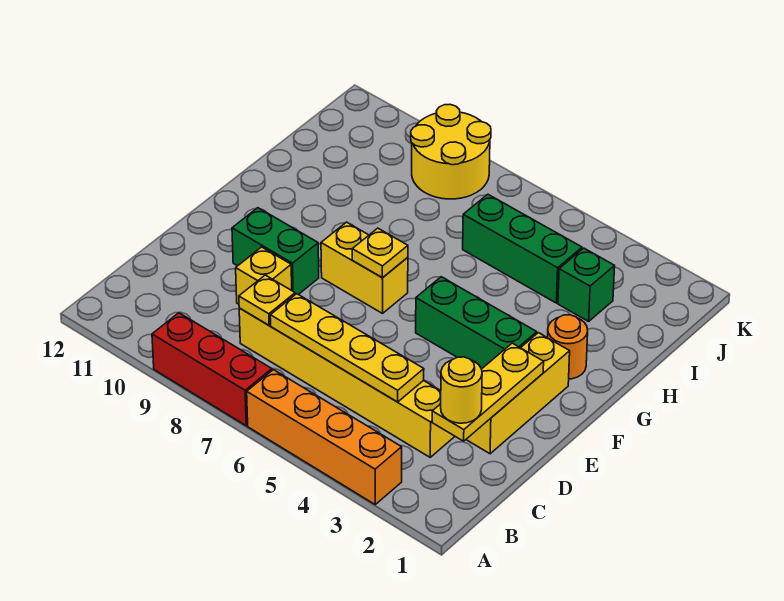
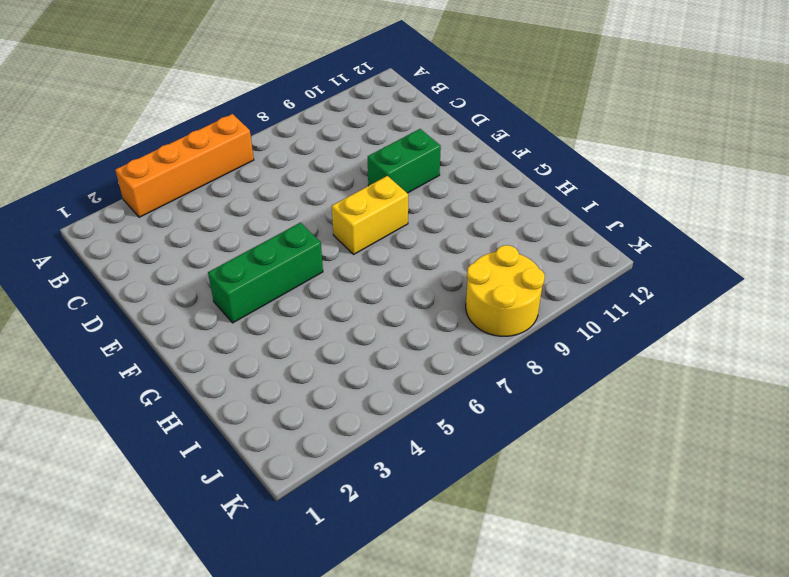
none -> red brick A7:A9 level 1
none -> yellow brick C3:C8 level 1
none -> yellow brick D2:F2 level 1

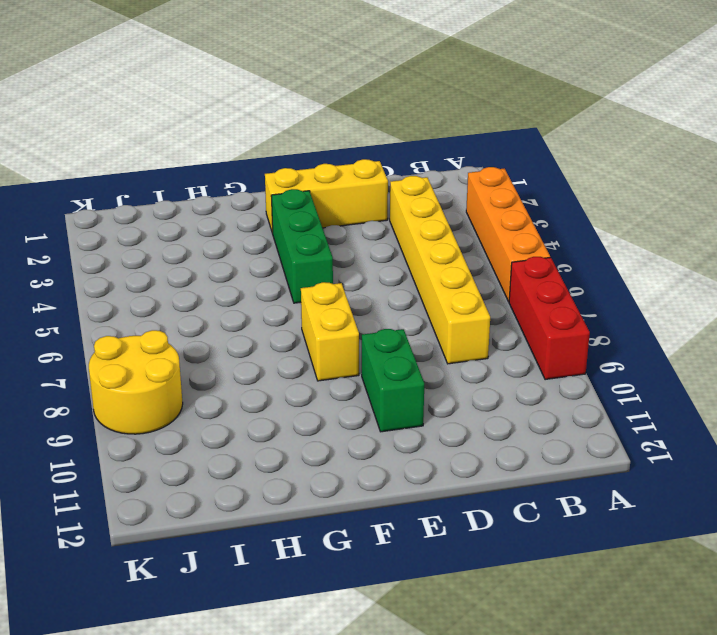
none -> yellow brick D9 level 1
none -> orange round brick G2 level 1
none -> green brick I3 level 1

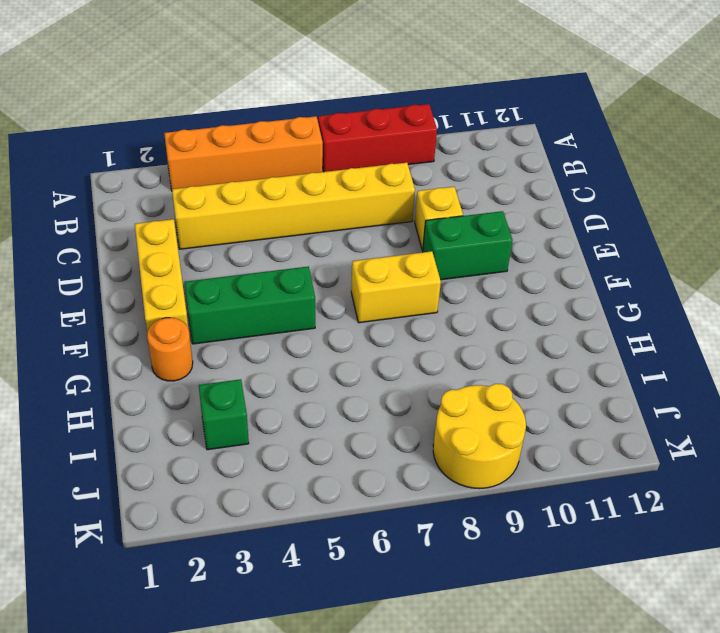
none -> green brick I4:I6 level 1
none -> yellow plate C2:E2 level 2
none -> yellow plate C4:C7 level 2

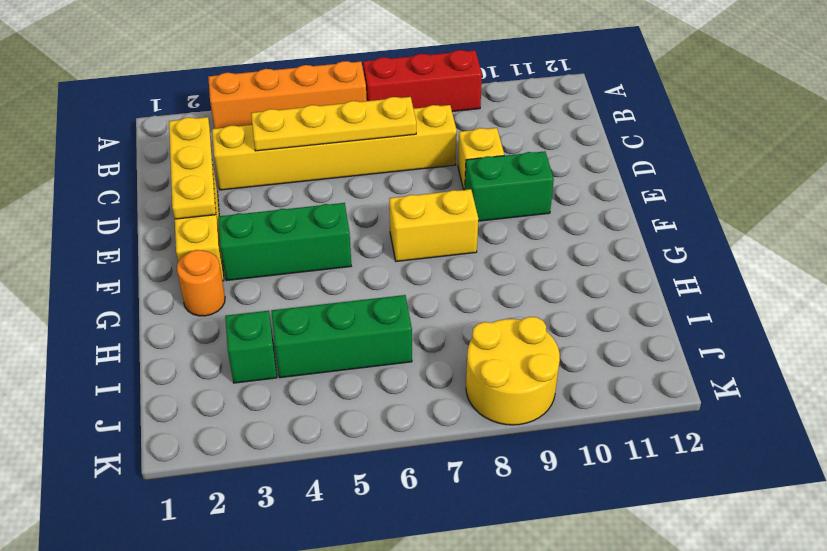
none -> yellow plate C8 level 2
none -> yellow plate F7 level 2
none -> yellow round brick C2 level 3

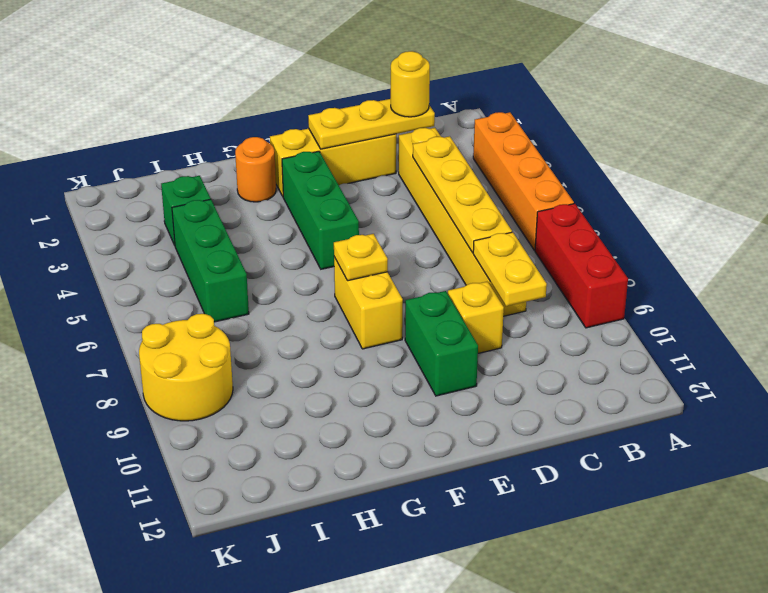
yellow plate C8:C9 level 2 -> yellow plate C8 level 2

